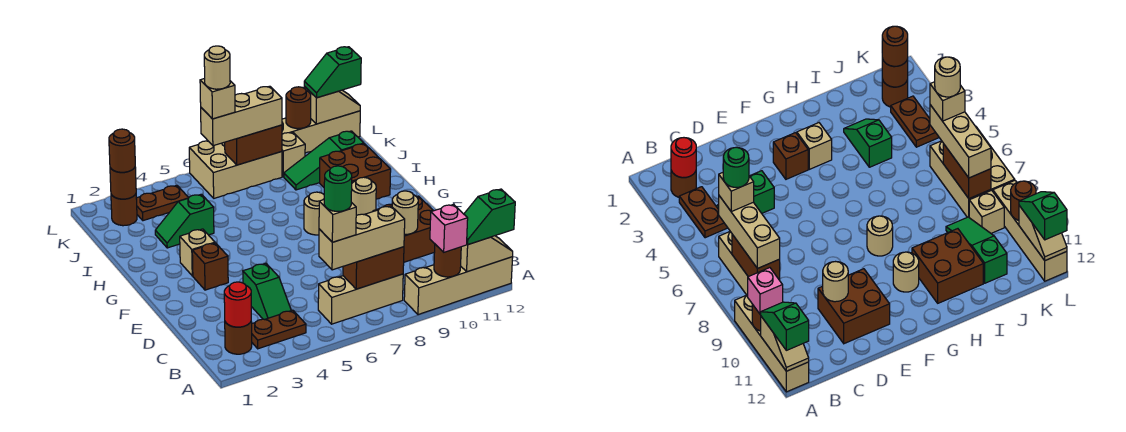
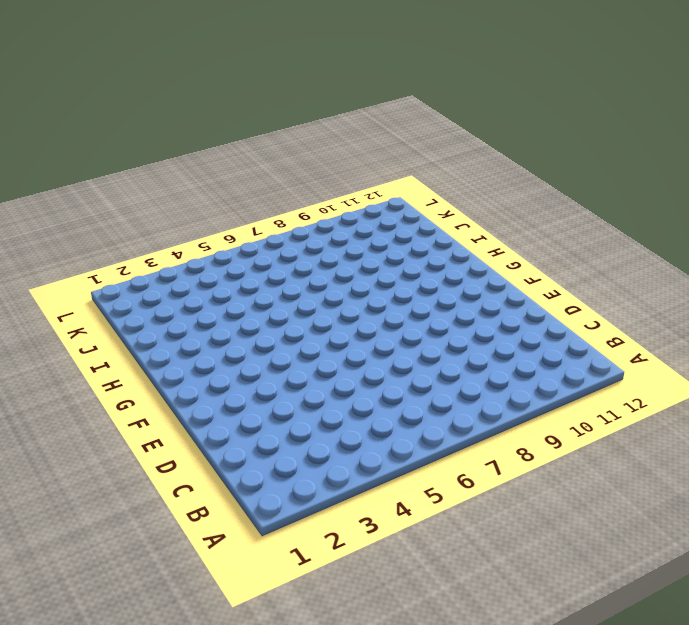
none -> tan brick A9:A12 level 1
none -> brown round brick B2 level 1
none -> brown plate B3:B4 level 1
none -> tan brick B6:B8 level 1

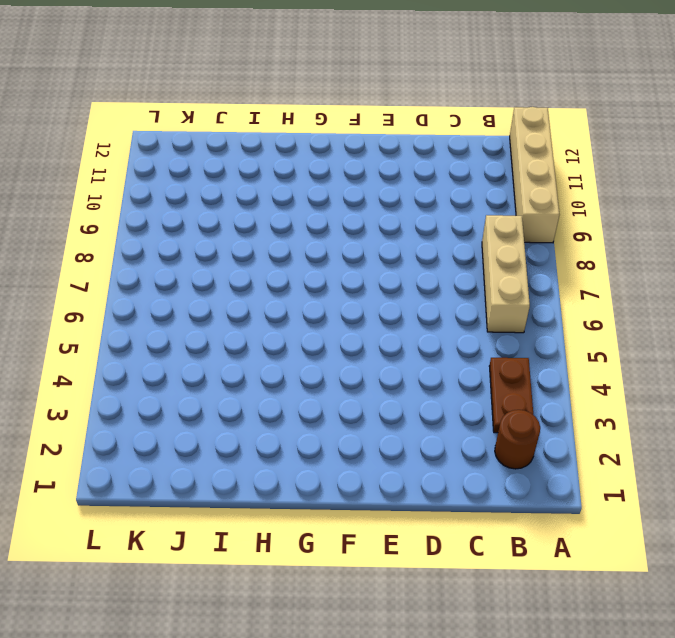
none -> green slope C4:D4 level 1 top D
none -> brown brick D10:E11 level 1
none -> brown brick F3 level 1
none -> tan brick G3 level 1

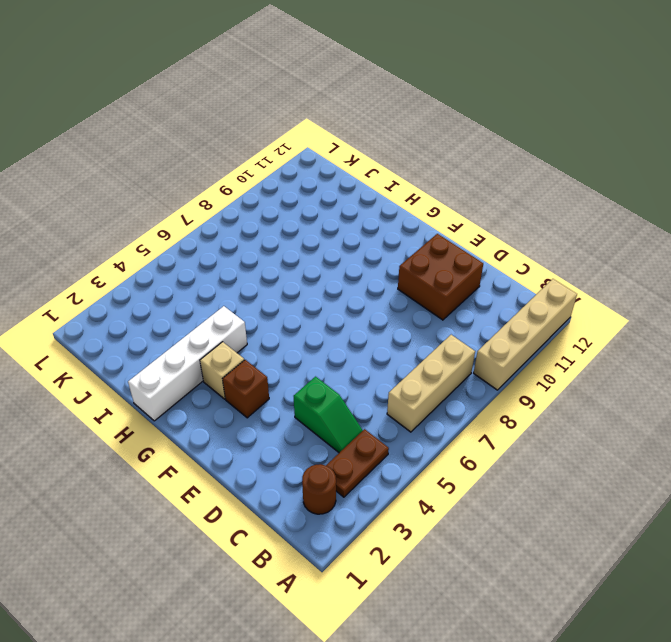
white brick H1:H4 level 1 -> none
none -> tan round brick G8 level 1
none -> tan round brick G10 level 1
none -> brown brick H10:I11 level 1
none -> green slope I3:I4 level 1 top 4

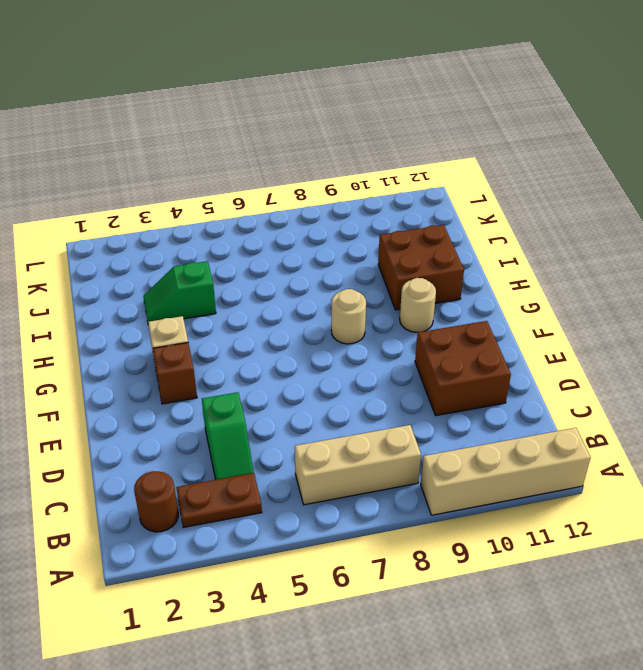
none -> green slope J9:J11 level 1 top 11
none -> brown round brick K2 level 1
none -> brown plate K3:K4 level 1
none -> tan brick K6:L8 level 1

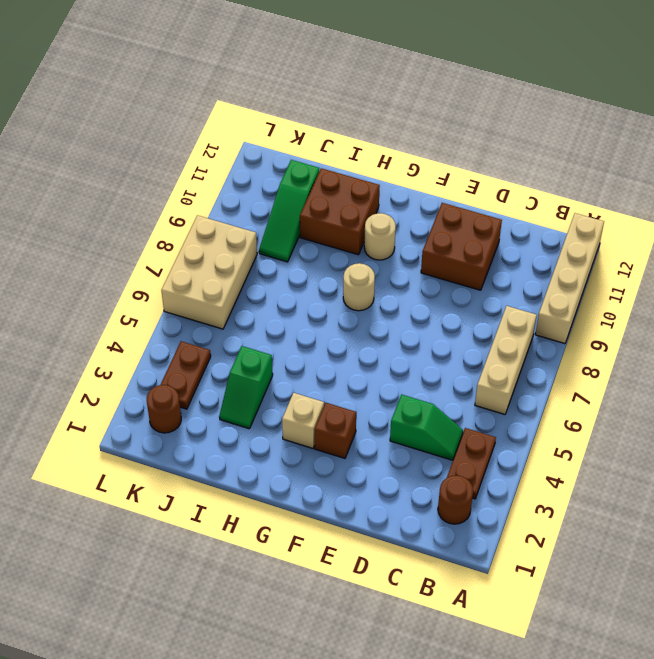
none -> tan brick K9 level 1
none -> tan brick L9:L12 level 1
none -> brown round brick A10 level 2
none -> tan slope A11:A12 level 2 top 11

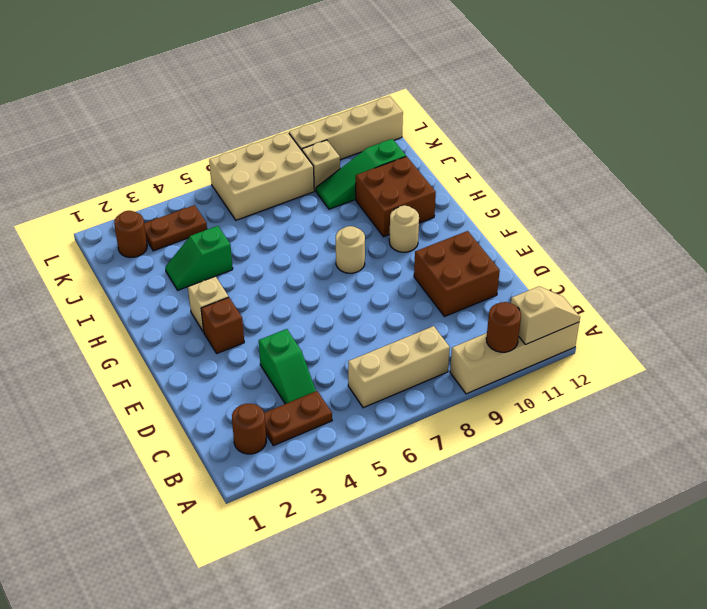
none -> red round brick B2 level 2
none -> brown brick B7:B8 level 2
none -> tan round brick D10 level 2
none -> brown round brick K2 level 2

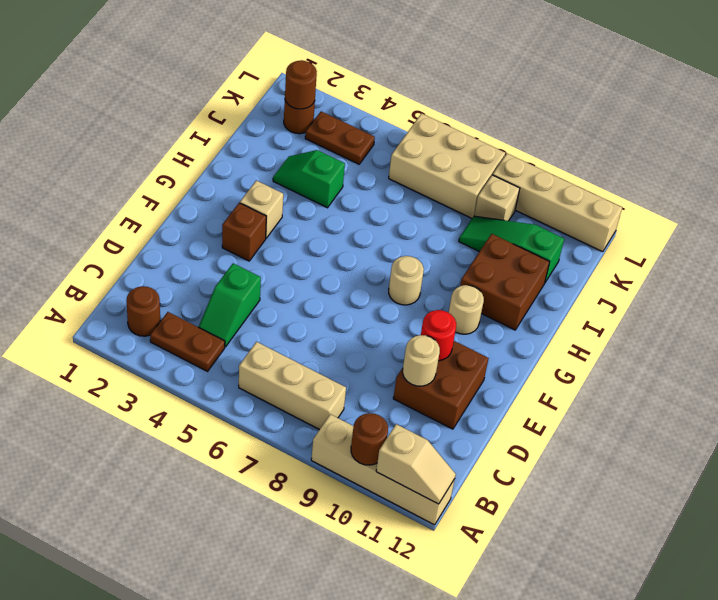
red round brick E10 level 2 -> red round brick B2 level 2
none -> brown brick B7:B8 level 2
none -> brown brick K7:K8 level 2
none -> brown round brick L10 level 2
none -> tan slope L11:L12 level 2 top 11

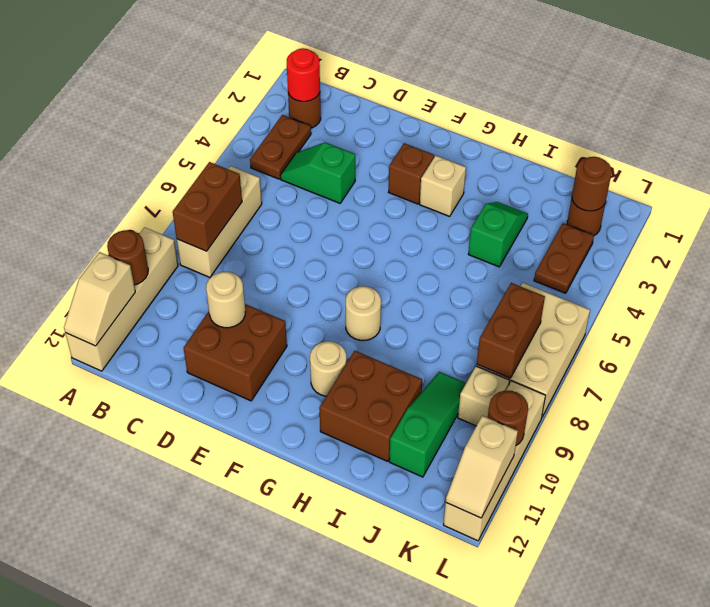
none -> pink brick A10 level 3
none -> green slope A11:A12 level 3 top 12
none -> tan brick B6:B8 level 3
none -> brown round brick K2 level 3

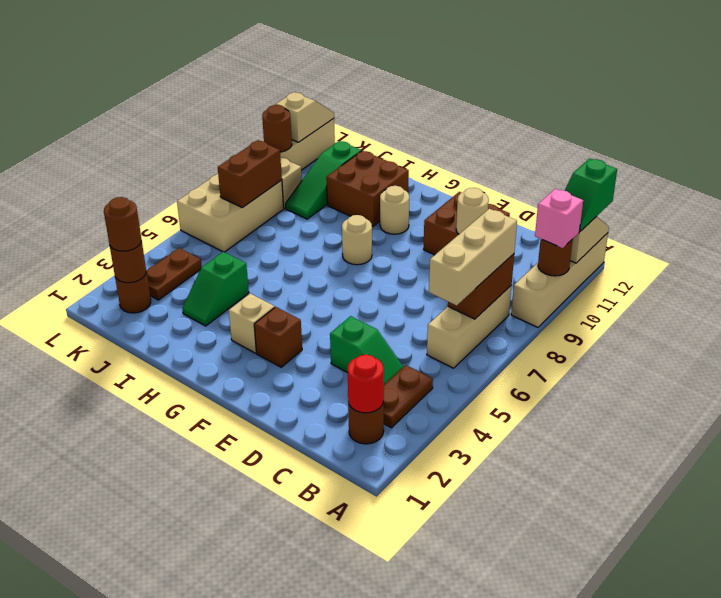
none -> tan brick K6:K8 level 3
none -> green slope L11:L12 level 3 top 12
none -> tan brick B6 level 4
none -> tan brick K6 level 4

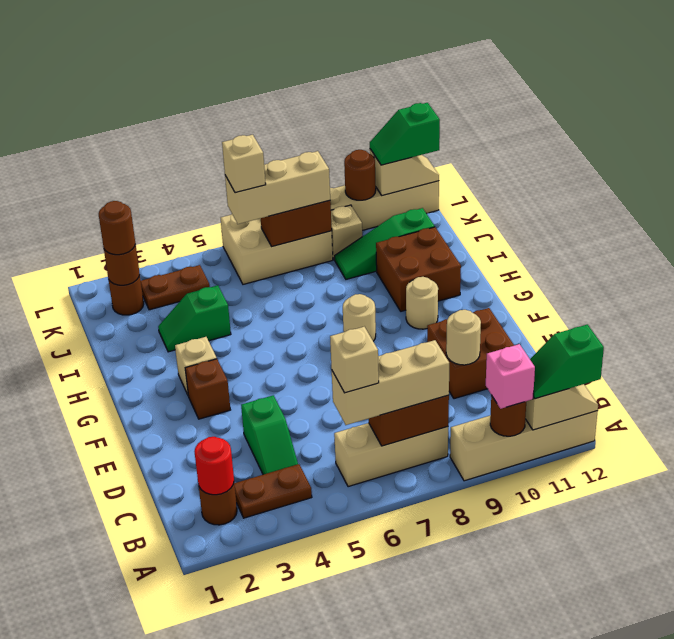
none -> green round brick B6 level 5
none -> tan round brick K6 level 5

